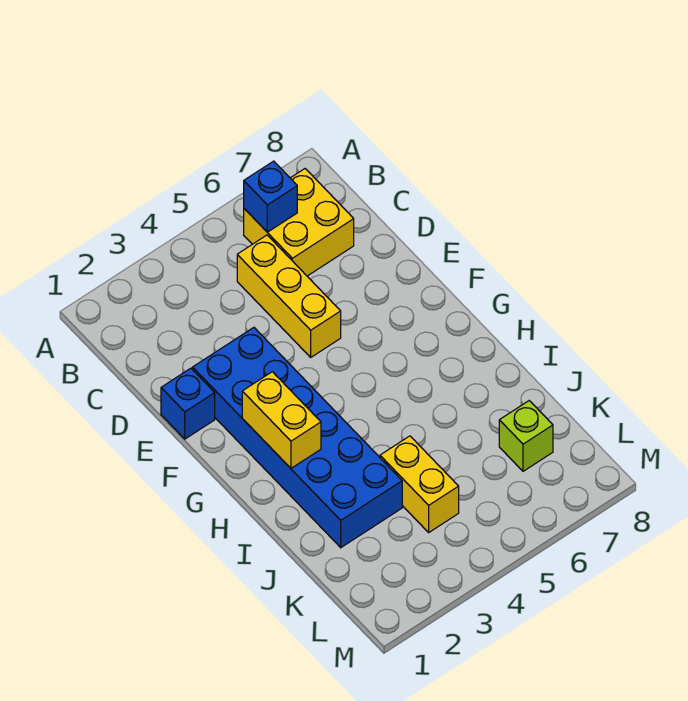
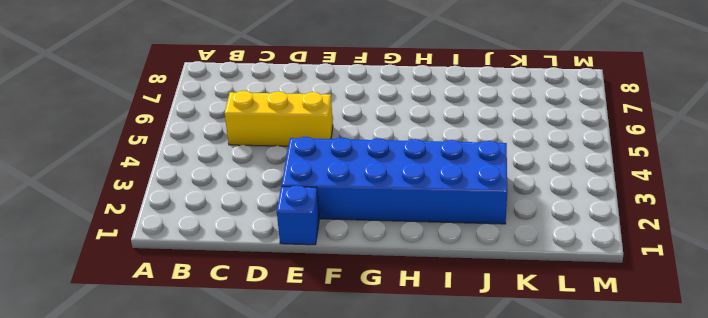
none -> yellow brick B6:C7 level 1
none -> yellow brick J4:K4 level 1

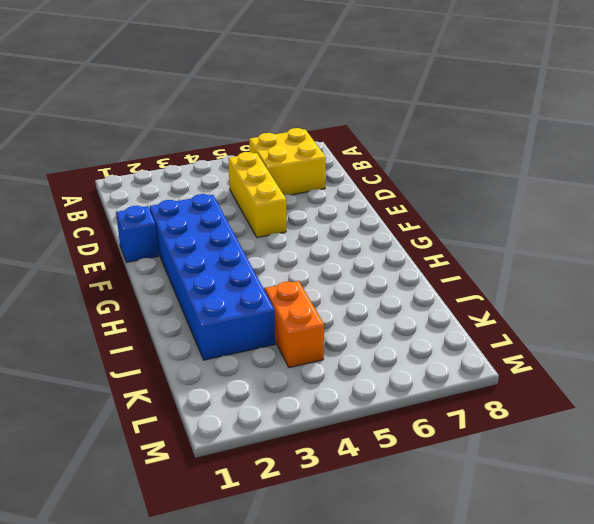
orange brick J4:K4 level 1 -> yellow brick J4:K4 level 1
none -> lime brick K7 level 1
none -> blue brick B6 level 2

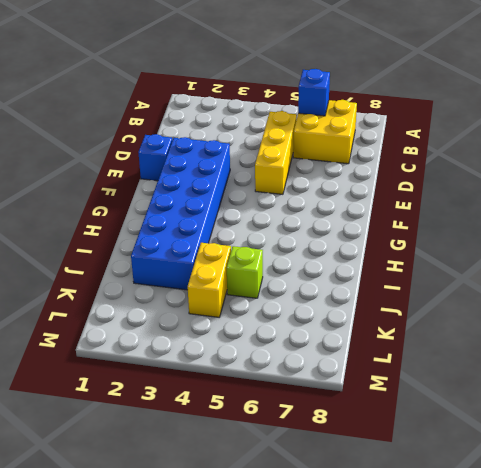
lime brick J5 level 1 -> lime brick K7 level 1
none -> yellow brick G2:H2 level 2

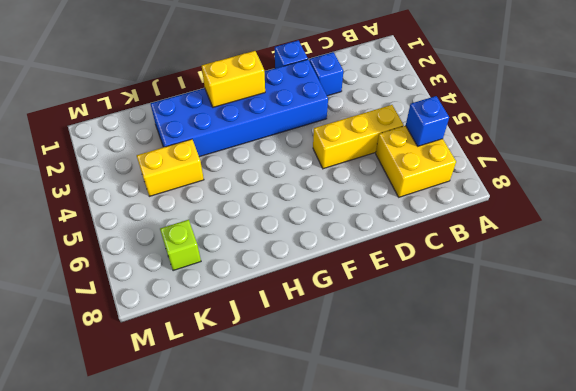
blue brick D2 level 1 -> none

